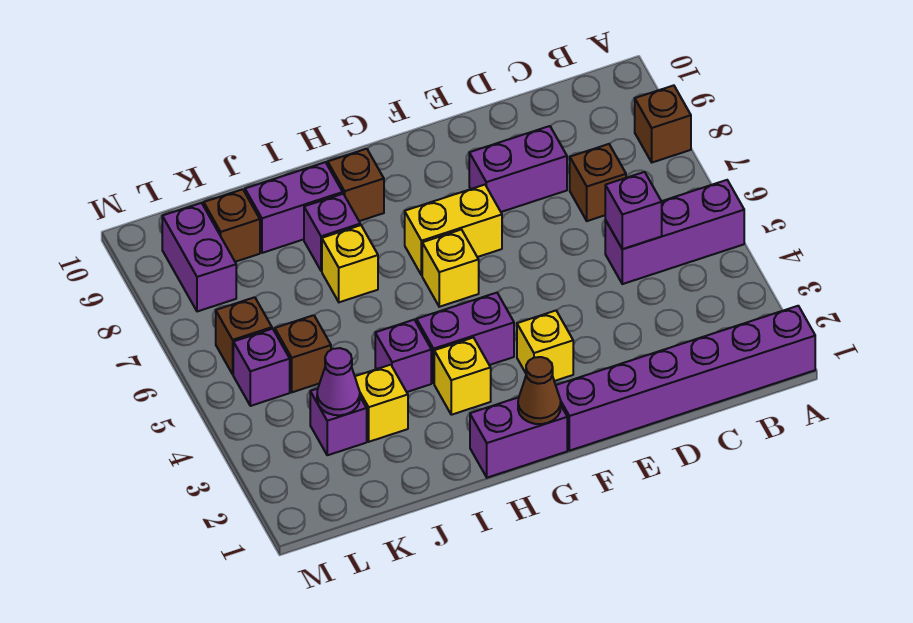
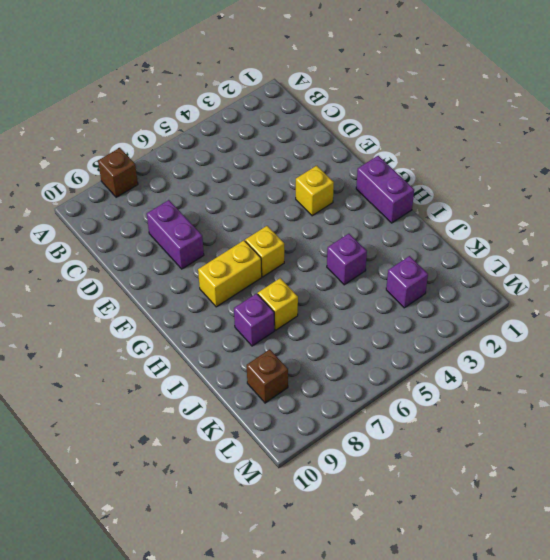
yellow brick G7:G8 level 1 -> yellow brick F7:G7 level 1
none -> purple brick A1:F1 level 1
none -> purple brick A5:C5 level 1
none -> brown brick C7 level 1

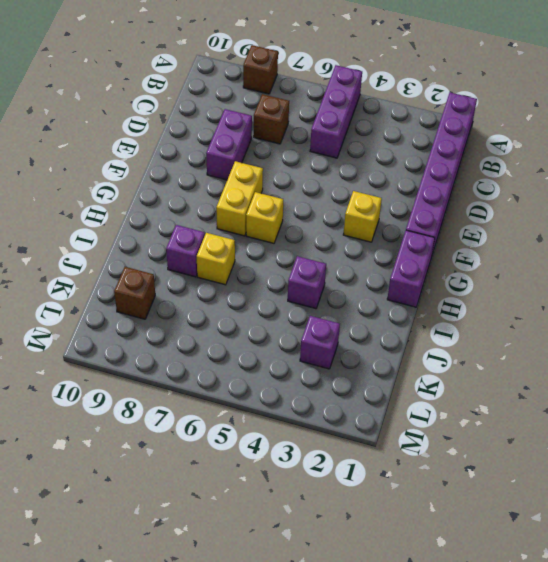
none -> purple brick G4:H4 level 1
none -> yellow brick H3 level 1
none -> brown brick H9 level 1

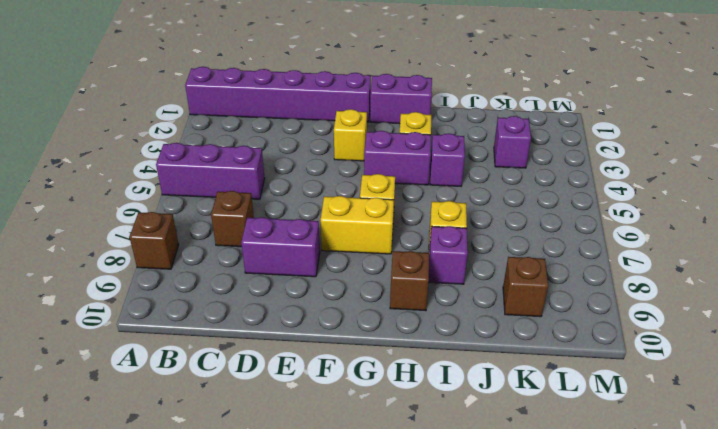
none -> purple brick I9:J9 level 1
none -> yellow brick J3 level 1
none -> brown brick K5 level 1

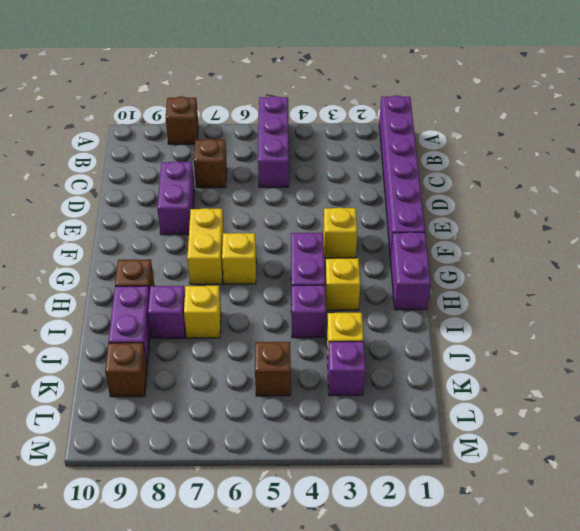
none -> purple brick L5 level 1
none -> brown brick L6 level 1
none -> purple brick L8:L9 level 1

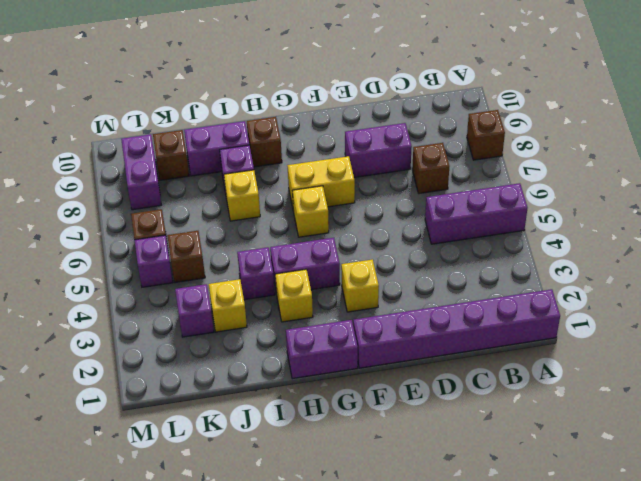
none -> purple brick C5 level 2
none -> brown cone G1 level 2
none -> purple cone K3 level 2

